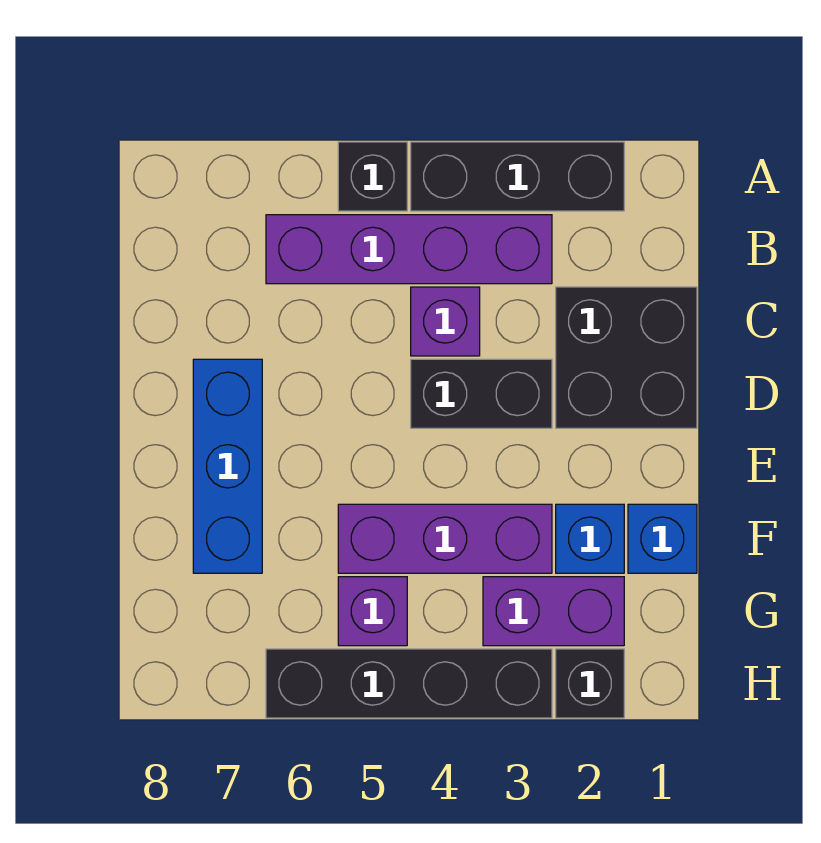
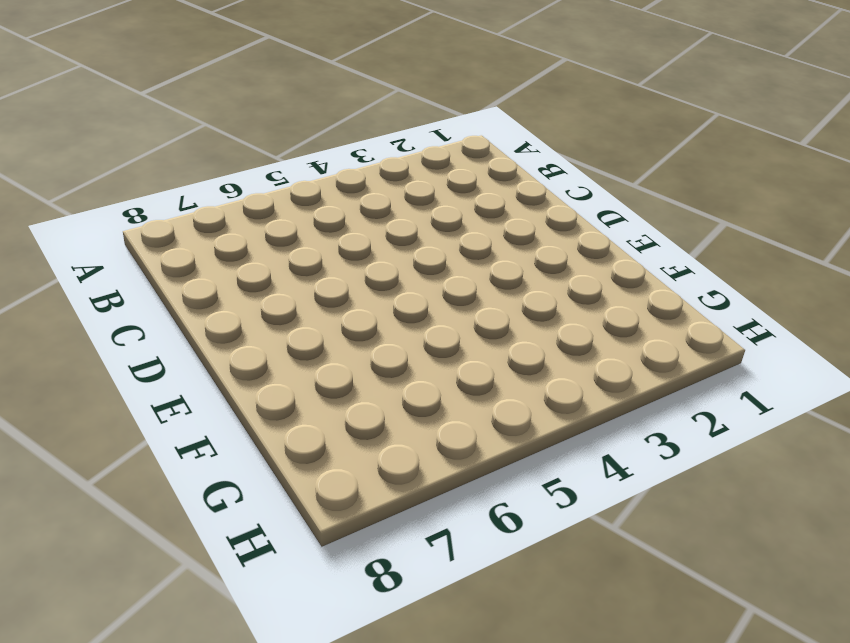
none -> black brick A2:A4 level 1
none -> black brick A5 level 1
none -> purple brick B3:B6 level 1

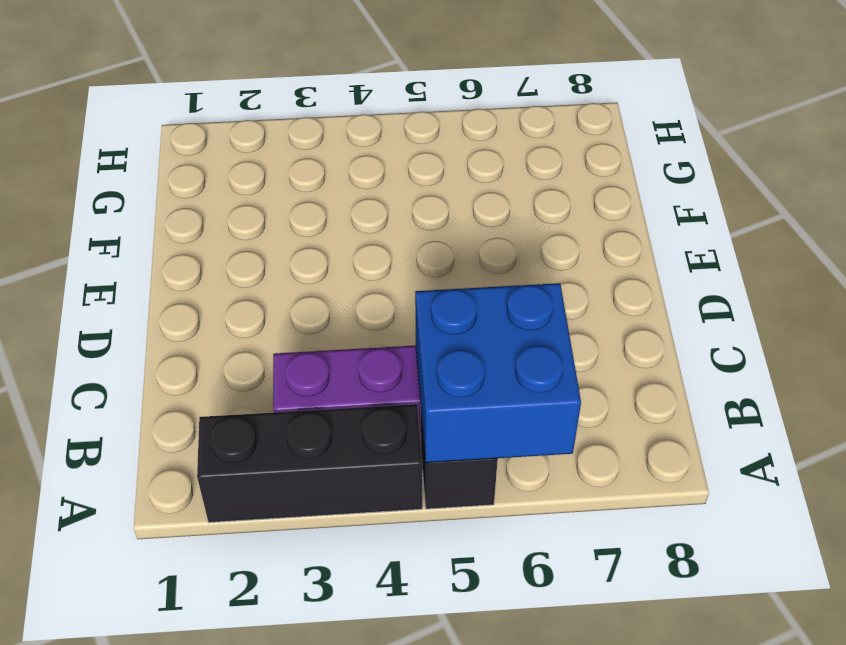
blue brick A5:B6 level 2 -> none
none -> black brick C1:D2 level 1
none -> purple brick C4 level 1
none -> black brick D3:D4 level 1

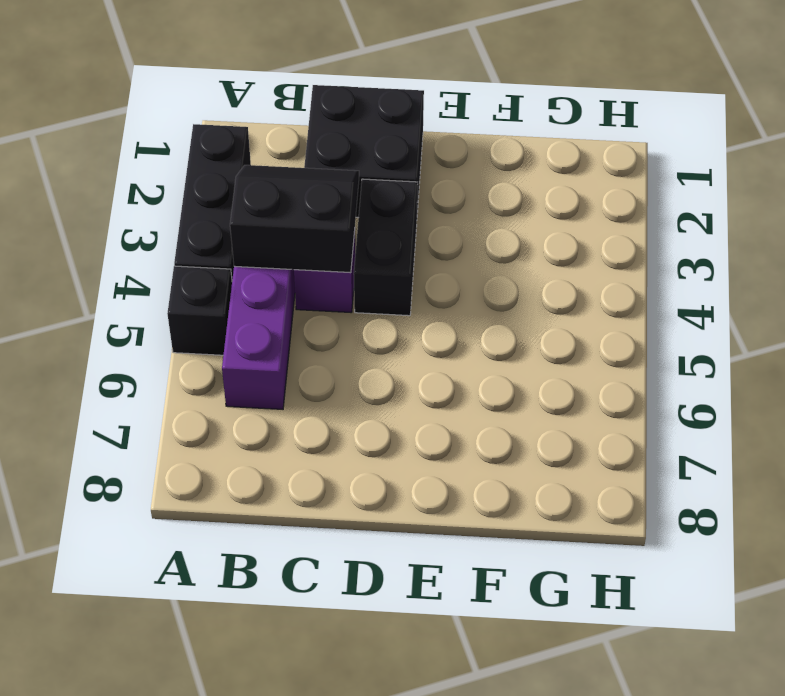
black slope B3:C4 level 2 top 4 -> none
none -> blue brick D7:F7 level 1
none -> blue brick F1 level 1
none -> blue brick F2 level 1

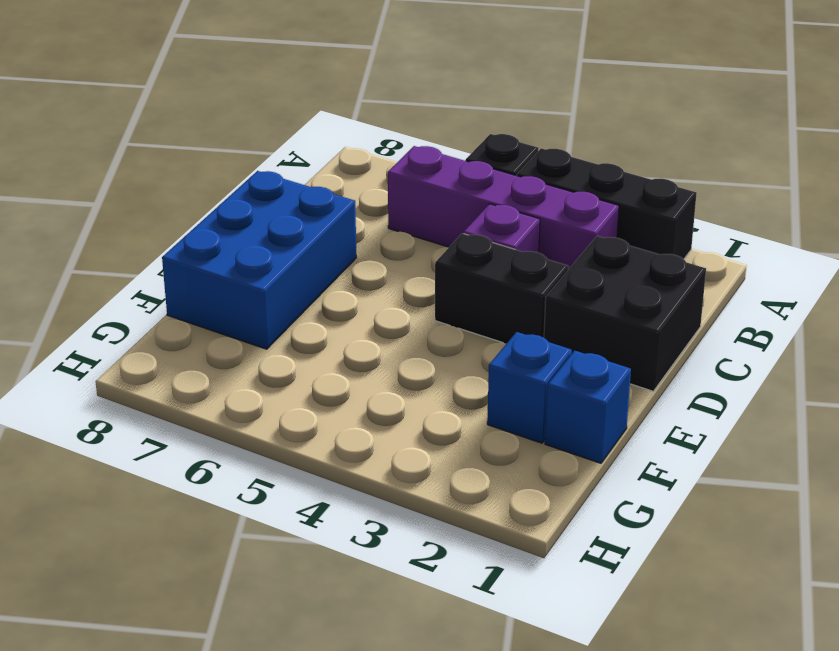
blue brick D7:F8 level 1 -> blue brick D7:F7 level 1
none -> purple brick F3:F5 level 1
none -> purple brick G2:G3 level 1
none -> purple brick G5 level 1

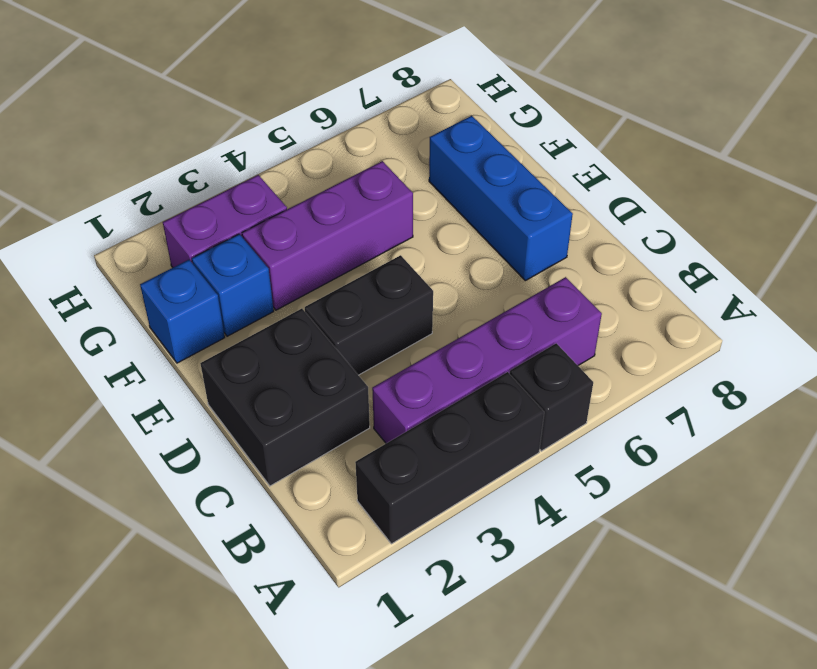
none -> purple brick C4 level 1
none -> purple brick G5 level 1
none -> black brick H2 level 1

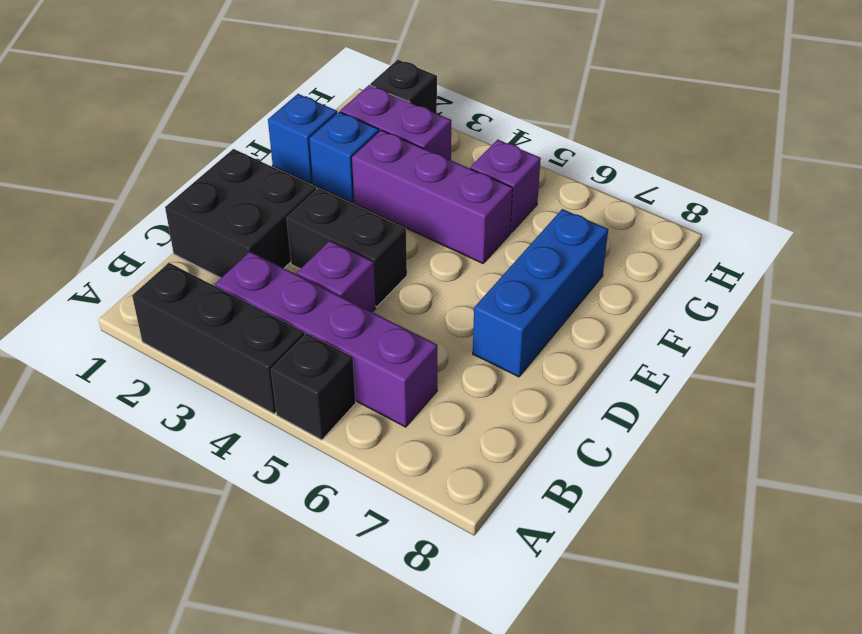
none -> black brick H3:H6 level 1

